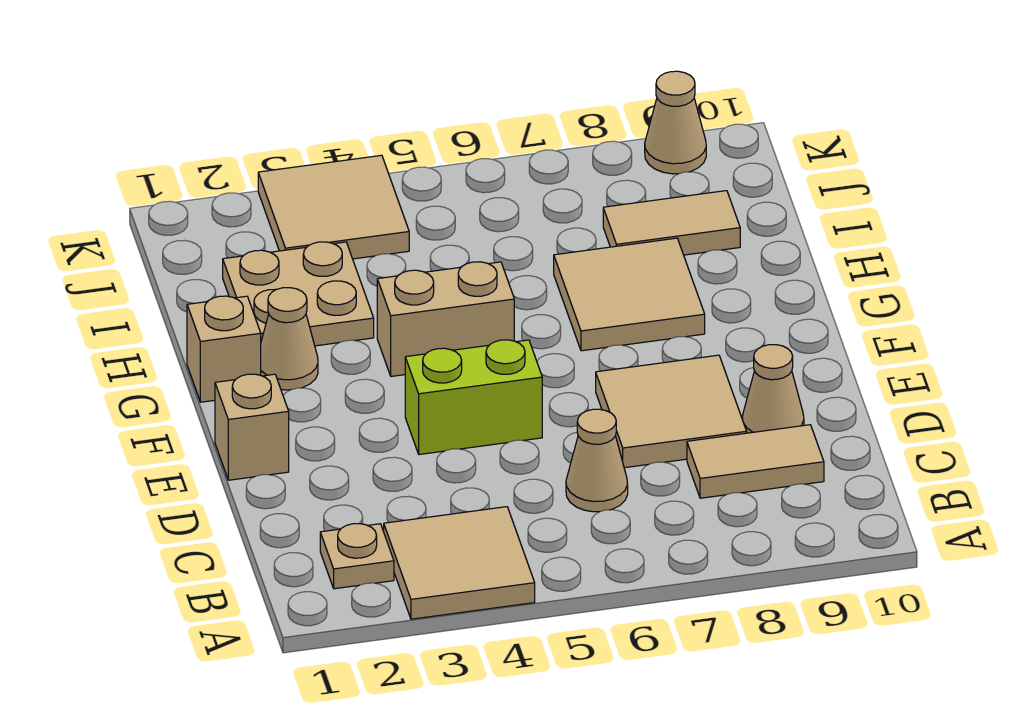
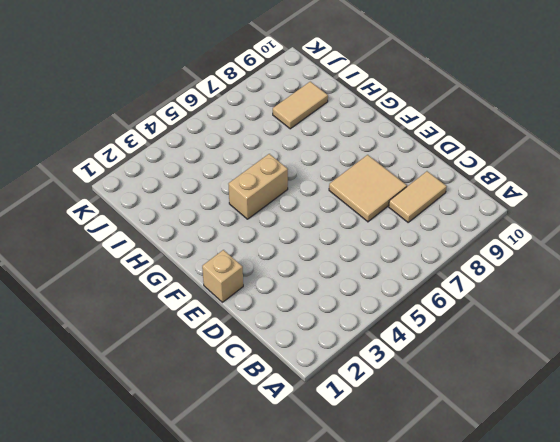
none -> tan tile A3:B4 level 1
none -> tan plate B2 level 1
none -> tan cone C6 level 1

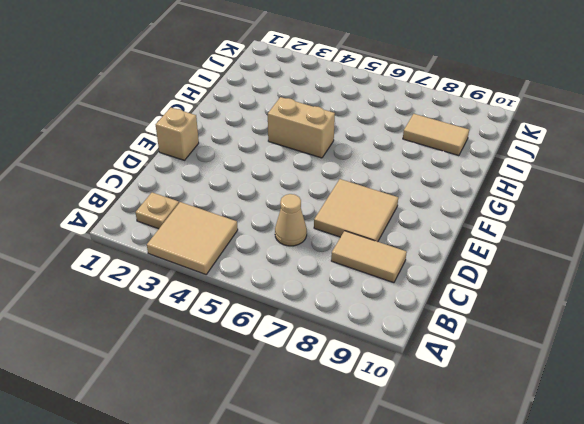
none -> tan cone D9 level 1
none -> lime brick E4:E5 level 1
none -> tan brick G1 level 1

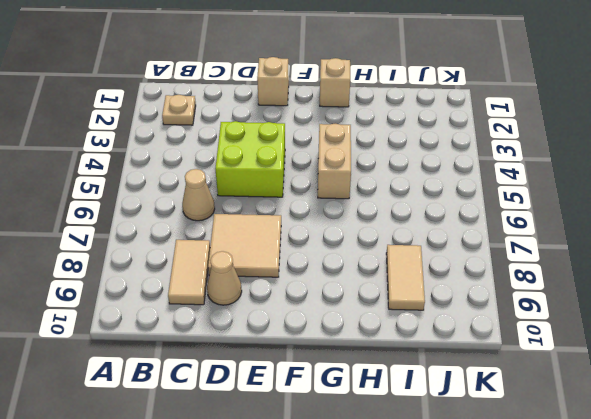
lime brick D4:E5 level 1 -> lime brick E4:E5 level 1
none -> tan tile A3:B4 level 1
none -> tan cone G2 level 1
none -> tan tile G7:H8 level 1

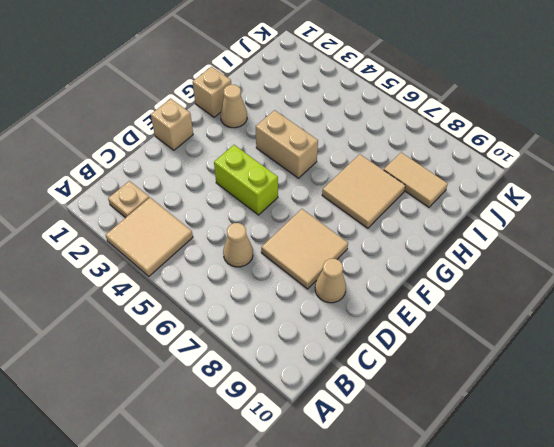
none -> tan tile C8:C9 level 1
none -> tan plate H2:I3 level 1
none -> tan tile J3:K4 level 1

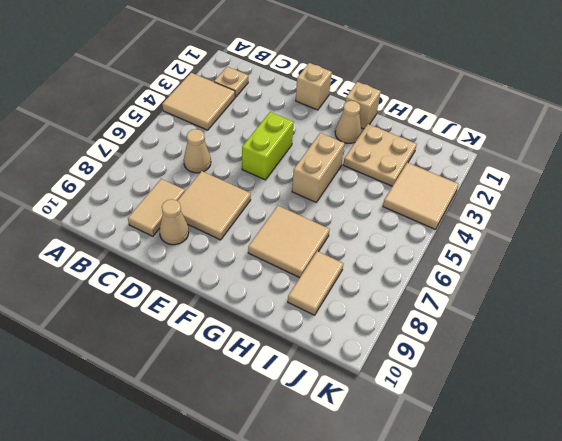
none -> tan cone K9 level 1

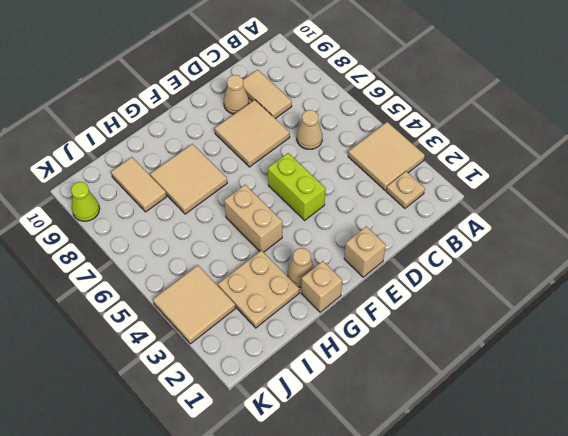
lime cone K9 level 1 -> tan cone K9 level 1

